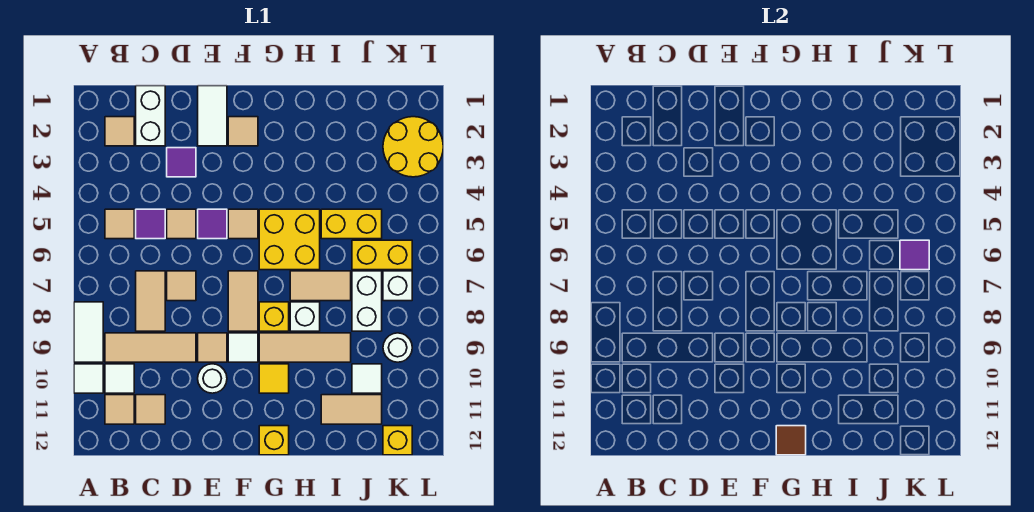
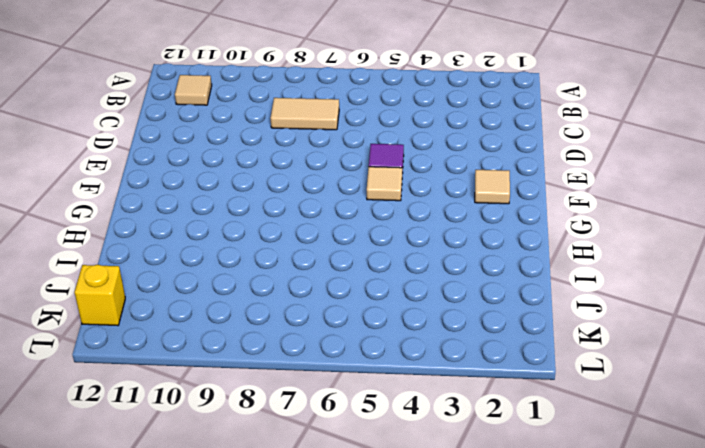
none -> white tile A8:A9 level 1
none -> white tile A10 level 1
none -> tan tile B2 level 1
none -> tan tile B5 level 1

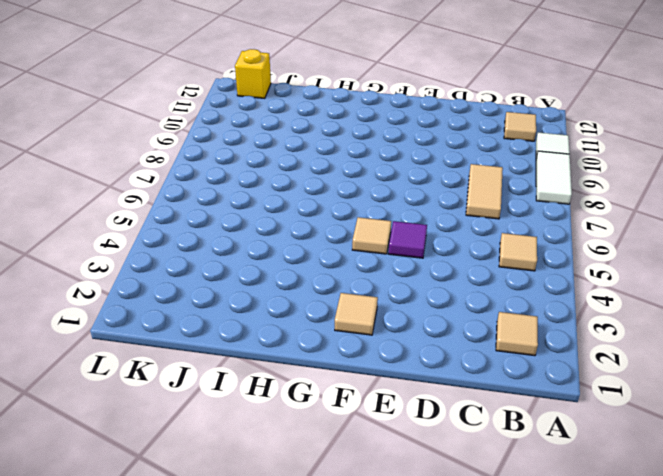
none -> tan tile B9:D9 level 1
none -> white tile B10 level 1
none -> white brick C1:C2 level 1
none -> purple tile C5 level 1

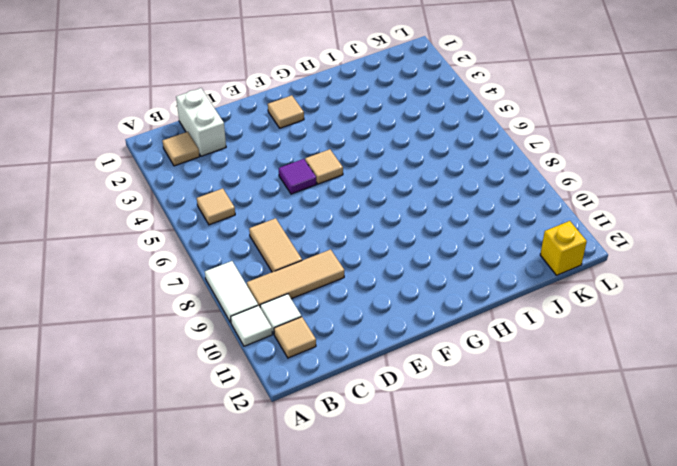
none -> purple tile C5 level 1
none -> tan tile C11 level 1
none -> purple tile D3 level 1
none -> tan tile D5 level 1

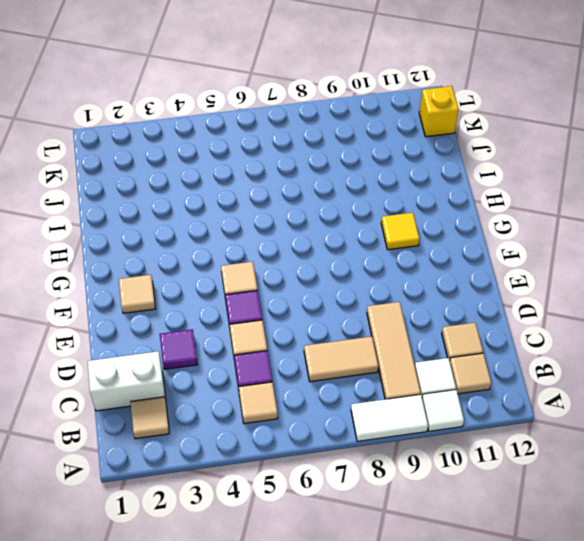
none -> tan tile D7 level 1
none -> white tile E1:E2 level 1
none -> tan tile E9 level 1
none -> white round brick E10 level 1

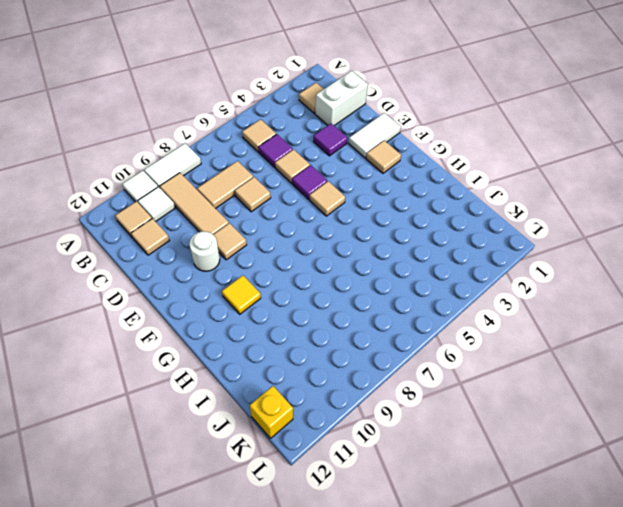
none -> tan tile F7:F8 level 1
none -> white tile F9 level 1
none -> yellow brick G5:H6 level 1
none -> yellow brick G8 level 1

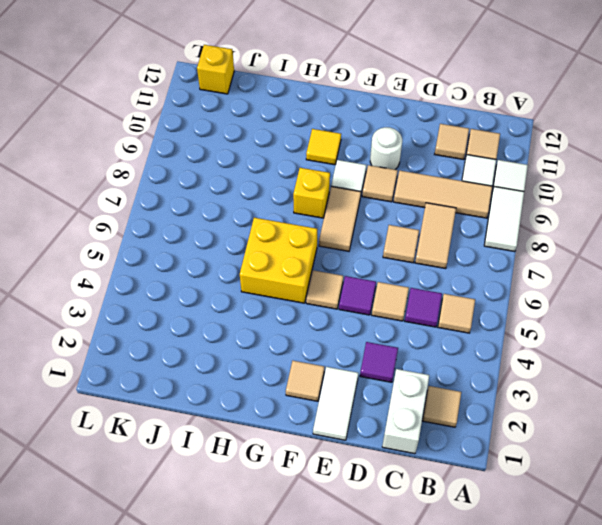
none -> tan tile G9:I9 level 1
none -> yellow brick G12 level 1
none -> tan tile H7:I7 level 1
none -> white brick H8 level 1

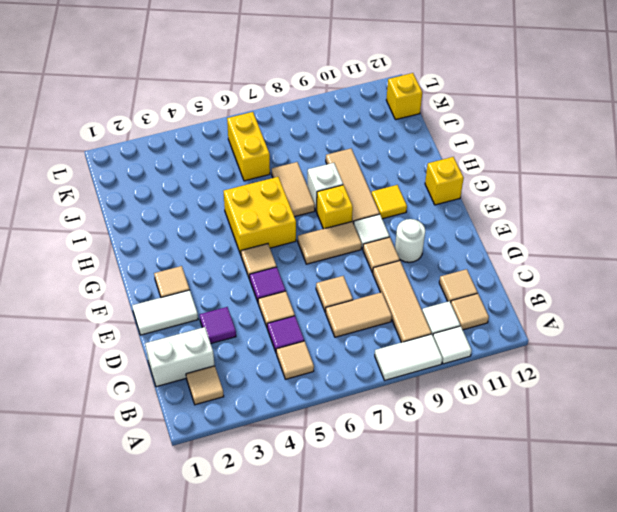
none -> yellow brick I5:J5 level 1
none -> tan tile I11:J11 level 1
none -> white brick J7:J8 level 1
none -> white tile J10 level 1

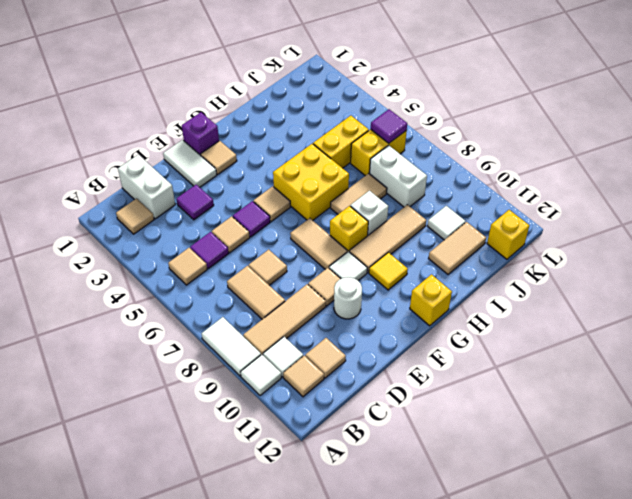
purple brick F1 level 1 -> none
none -> yellow round brick K2:L3 level 1
none -> white brick K7 level 1
none -> white round brick K9 level 1
none -> brown tile G12 level 2

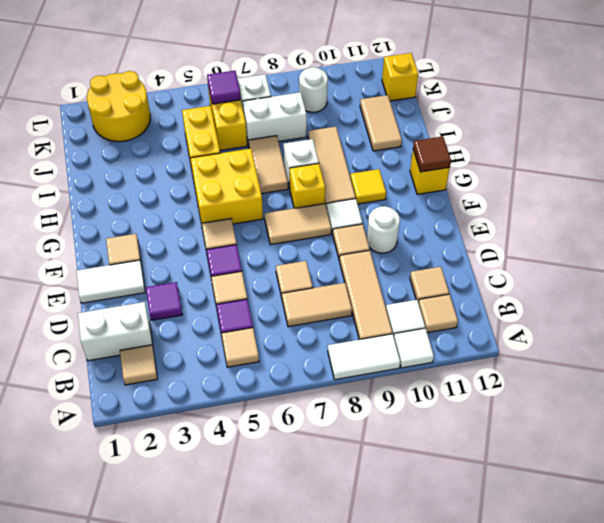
none -> white tile J10 level 1

